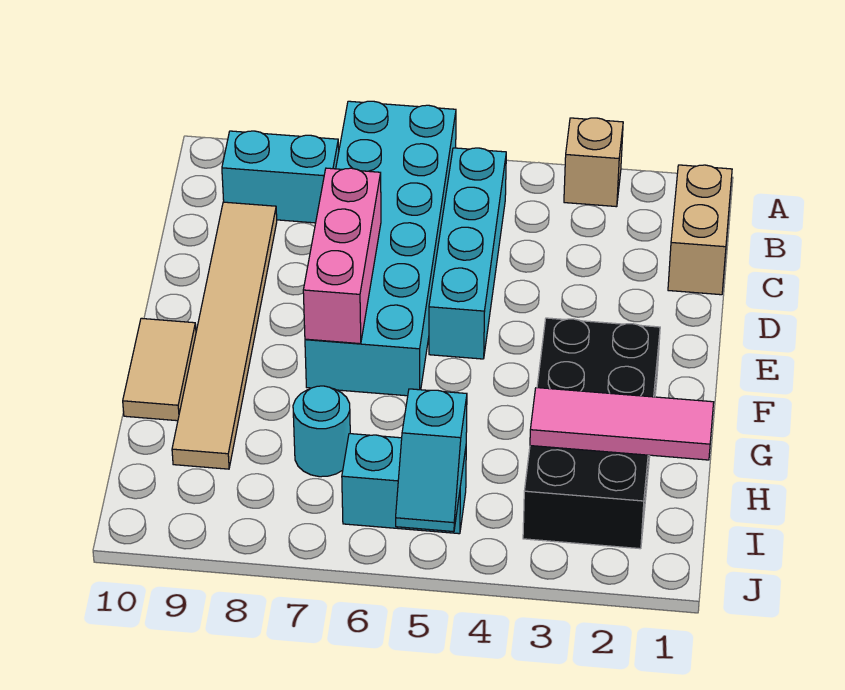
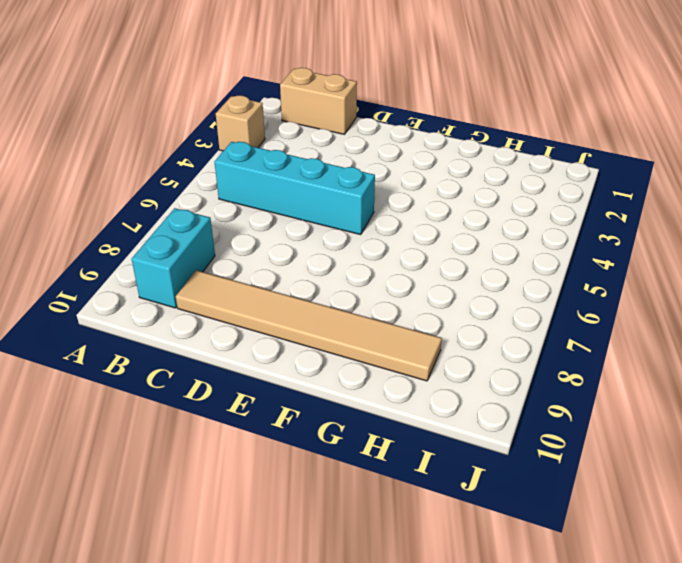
none -> cyan brick A6:F7 level 1
none -> black brick F2:I3 level 1
none -> tan tile F10:G10 level 1

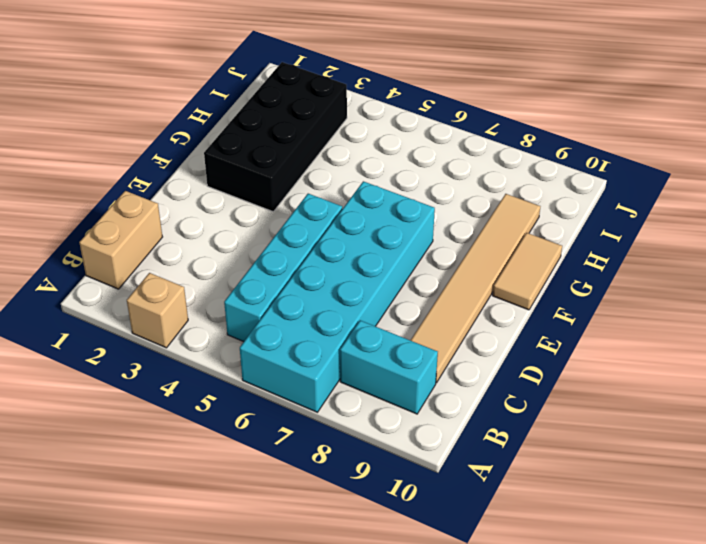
none -> cyan round brick H7 level 1
none -> cyan brick I5:I6 level 1
none -> pink brick D7:F7 level 2

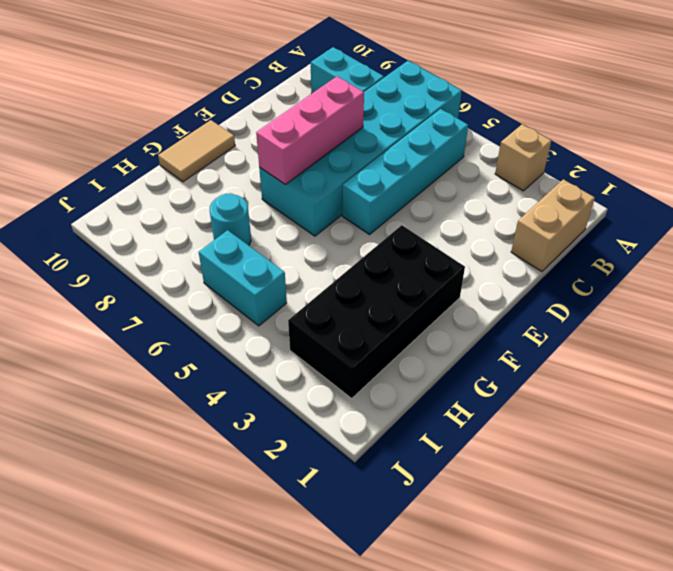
none -> tan tile C9:H9 level 1
none -> pink tile H1:H3 level 2
none -> cyan slope I5:J5 level 2 top I

